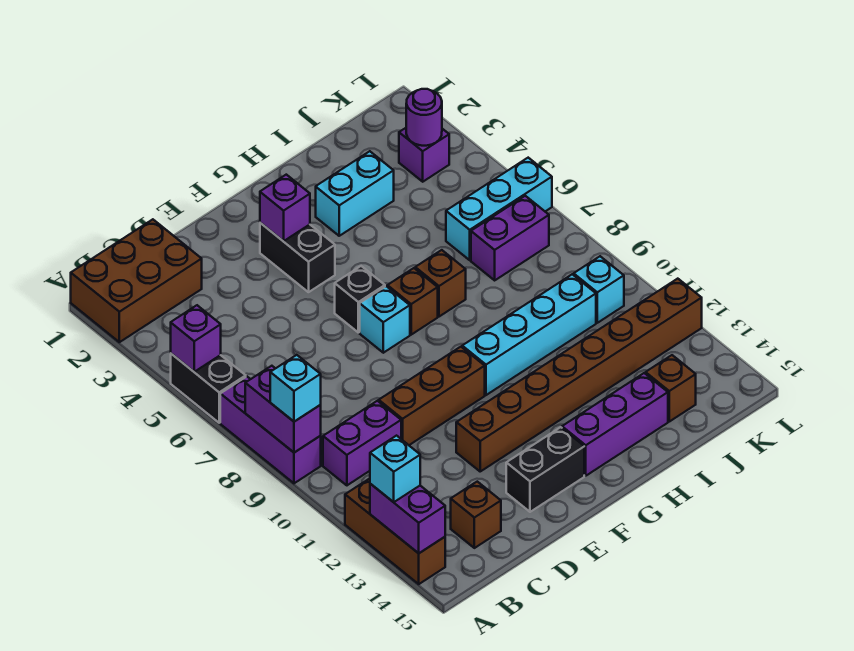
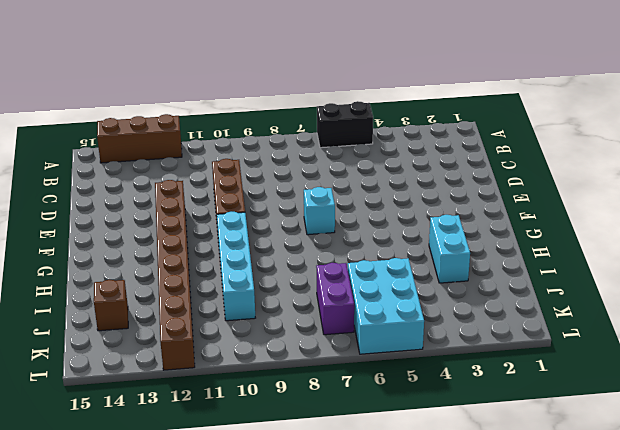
cyan brick J5:L6 level 1 -> cyan brick J6:L6 level 1
none -> brown brick A1:C2 level 1
none -> purple brick A7:A9 level 1
none -> purple brick B10:C10 level 1

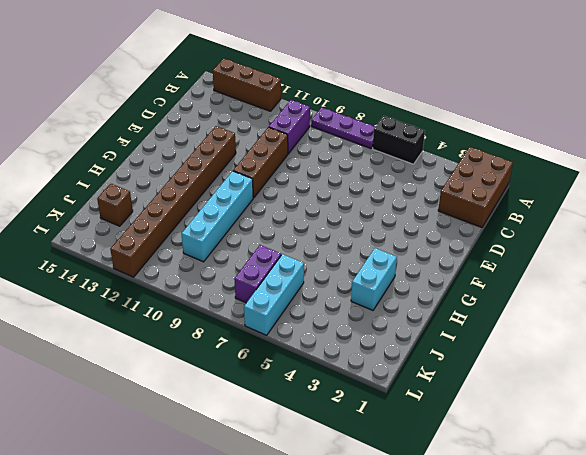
purple plate A7:A9 level 1 -> purple brick A7:A9 level 1
none -> brown brick C14 level 1
none -> black brick E14:F14 level 1
none -> black brick F3:F4 level 1

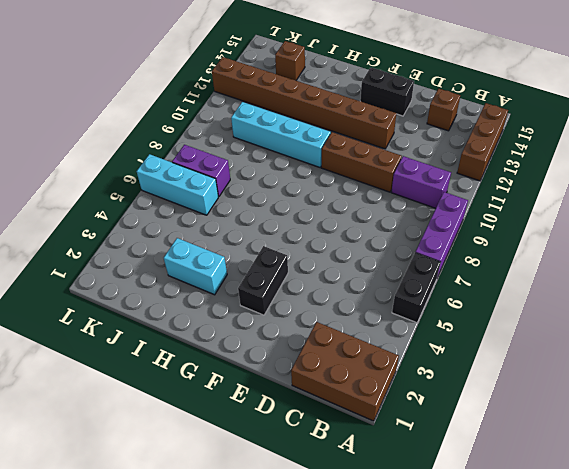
none -> black brick F6 level 1
none -> cyan brick F7 level 1
none -> brown brick G7 level 1

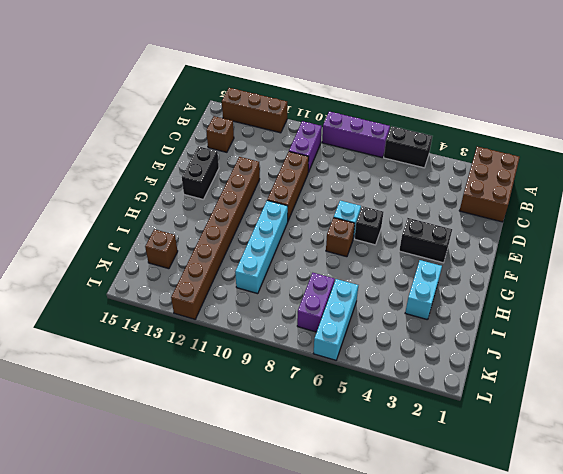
none -> purple brick G14:I14 level 1
none -> brown brick H7 level 1
none -> purple brick K3 level 1

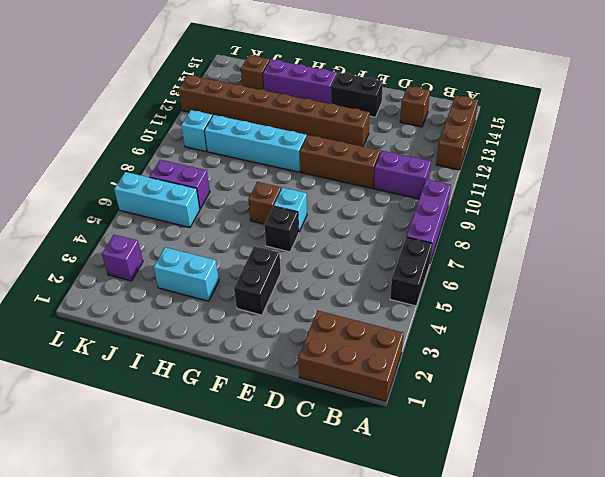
none -> brown brick H7 level 1
none -> purple brick A5 level 2
none -> purple brick A8:A9 level 2

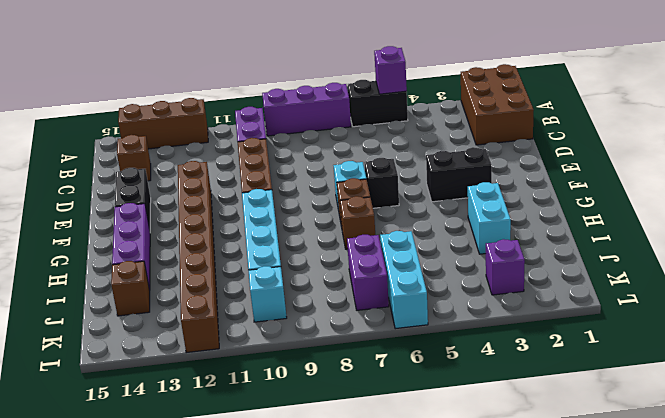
none -> purple brick A8:A9 level 2
none -> purple brick A13:A14 level 2
none -> purple brick F3 level 2

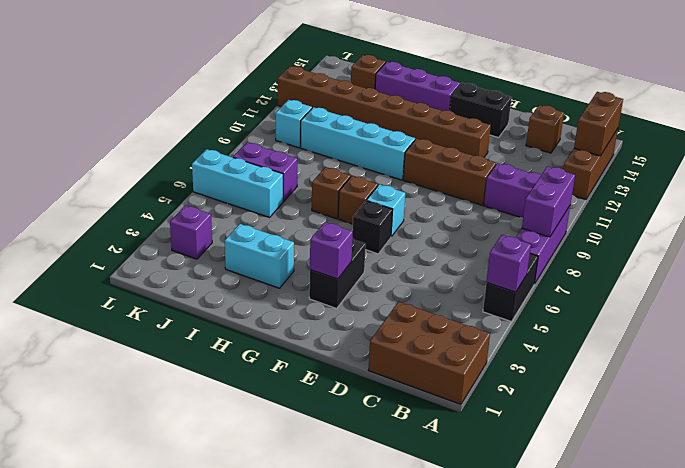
brown brick A13:A14 level 2 -> purple brick A13:A14 level 2
none -> purple round brick K3 level 2
none -> cyan brick A9 level 3
none -> cyan brick A13 level 3

